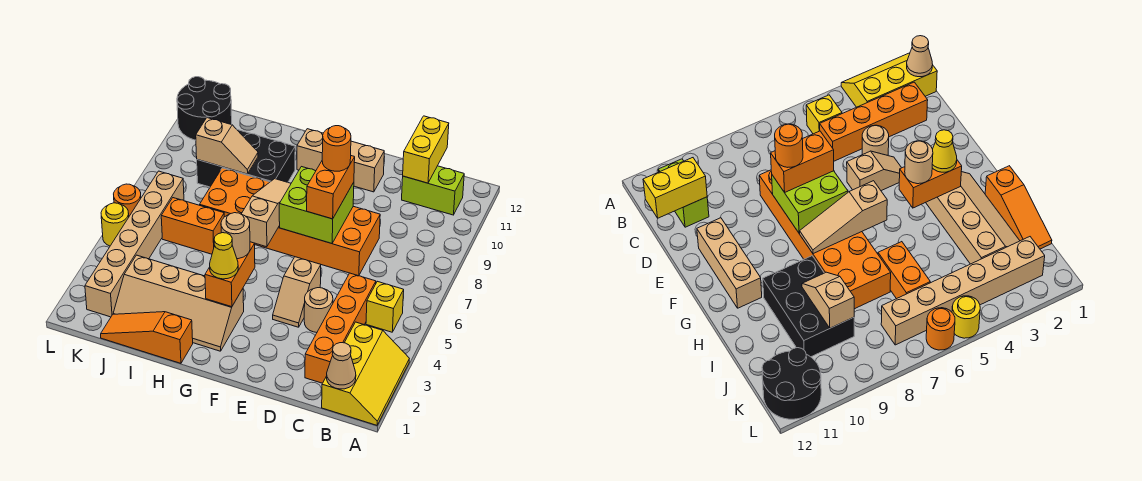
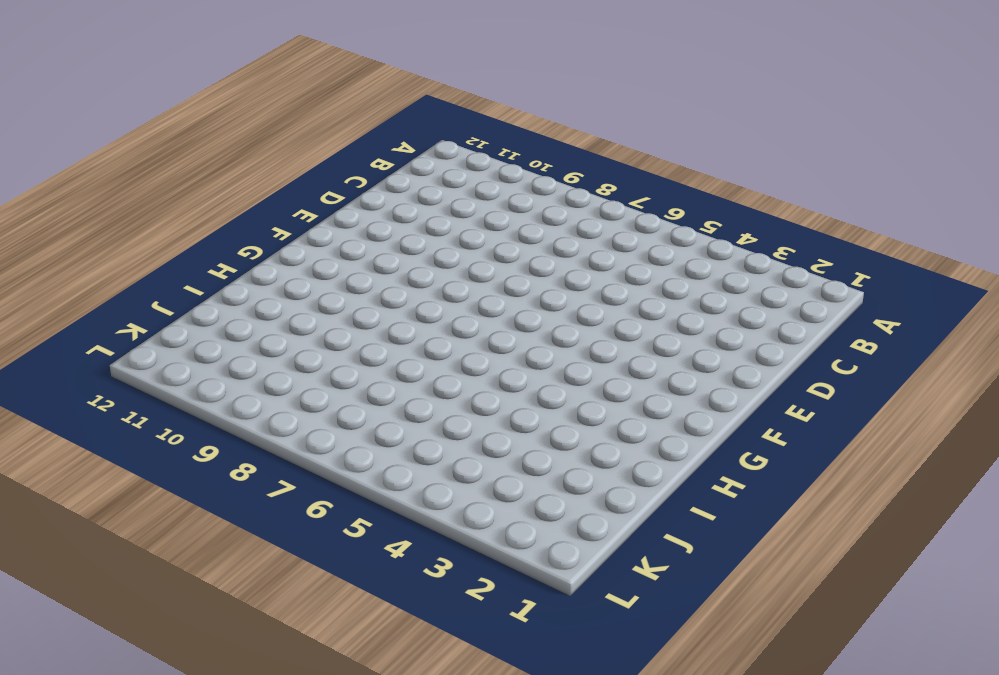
none -> yellow slope A1:B3 level 1 top B
none -> yellow brick B5 level 1
none -> lime brick B11:C11 level 1

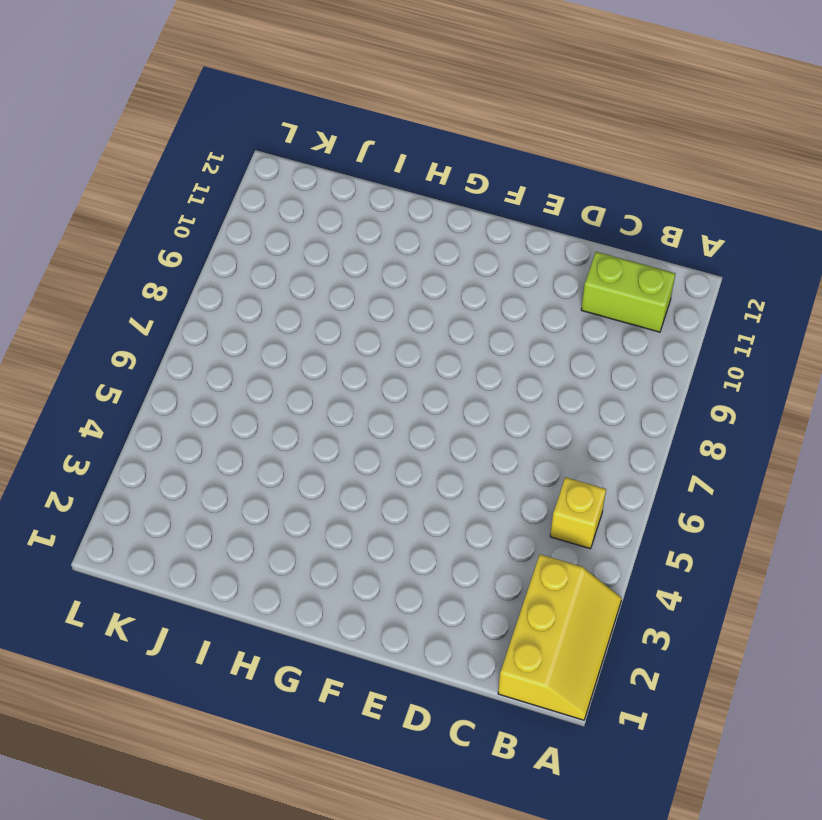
none -> orange brick C2:C5 level 1
none -> tan round brick D4 level 1
none -> orange brick D7:I8 level 1

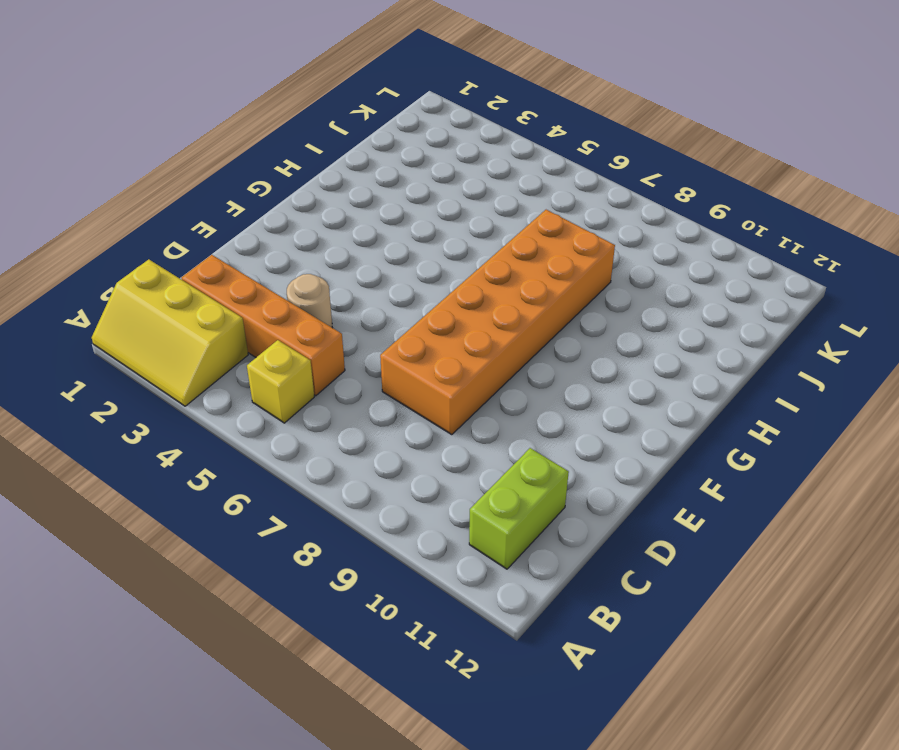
none -> tan slope E4:E5 level 1 top 5
none -> tan brick E11:G11 level 1
none -> tan slope G2:J3 level 1 top 3

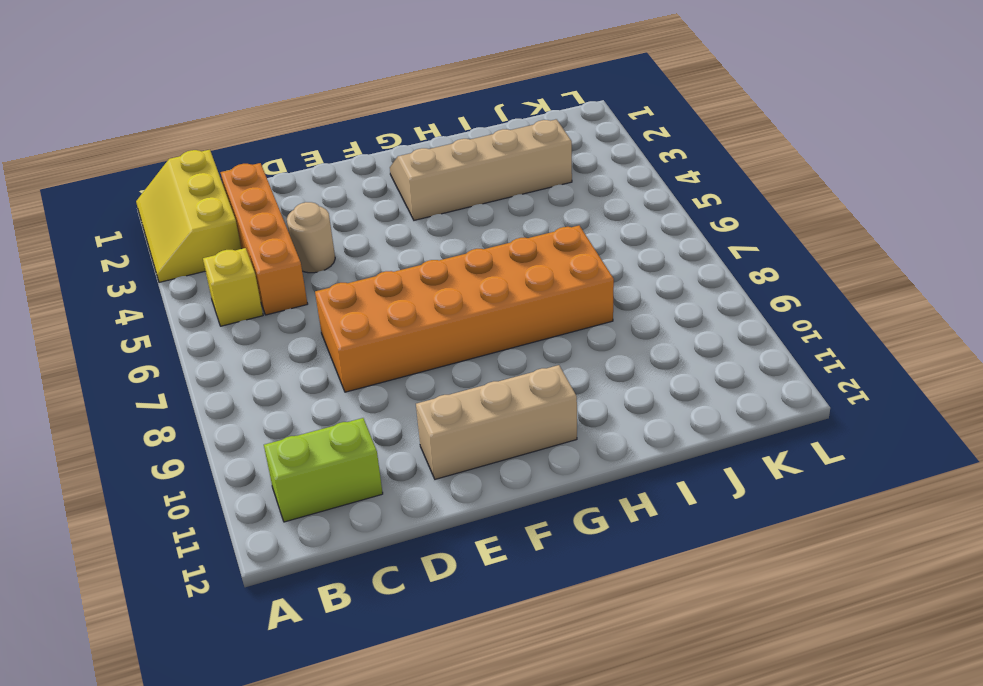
none -> tan slope E4:E5 level 1 top 5
none -> orange slope H1:J1 level 1 top H
none -> black brick H9:J10 level 1

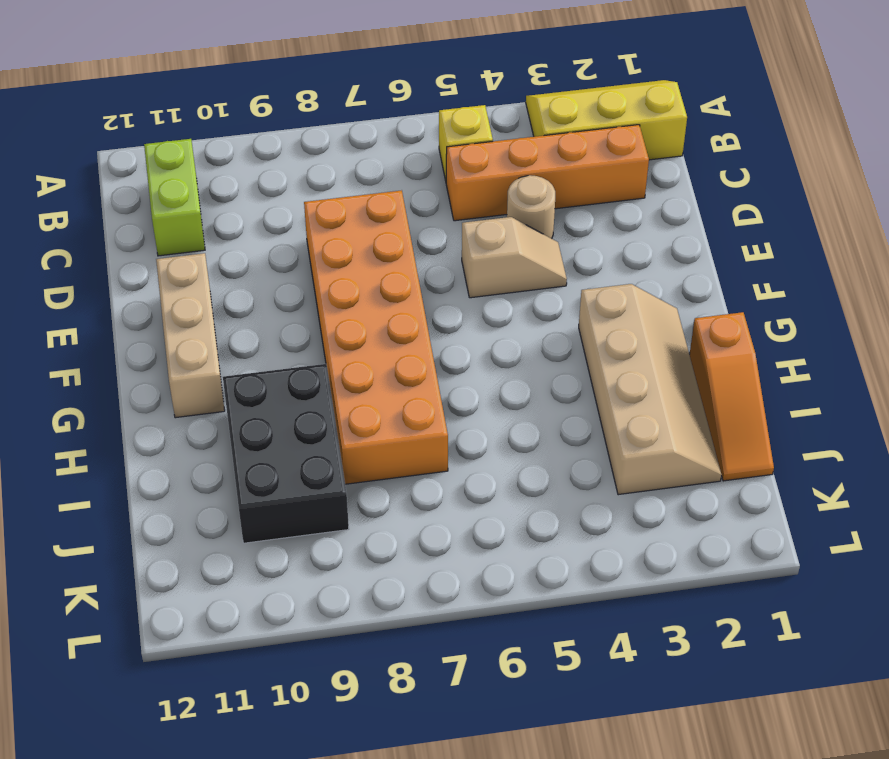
none -> orange brick I6:J6 level 1
none -> tan brick K2:K7 level 1
none -> black round brick K11:L12 level 1

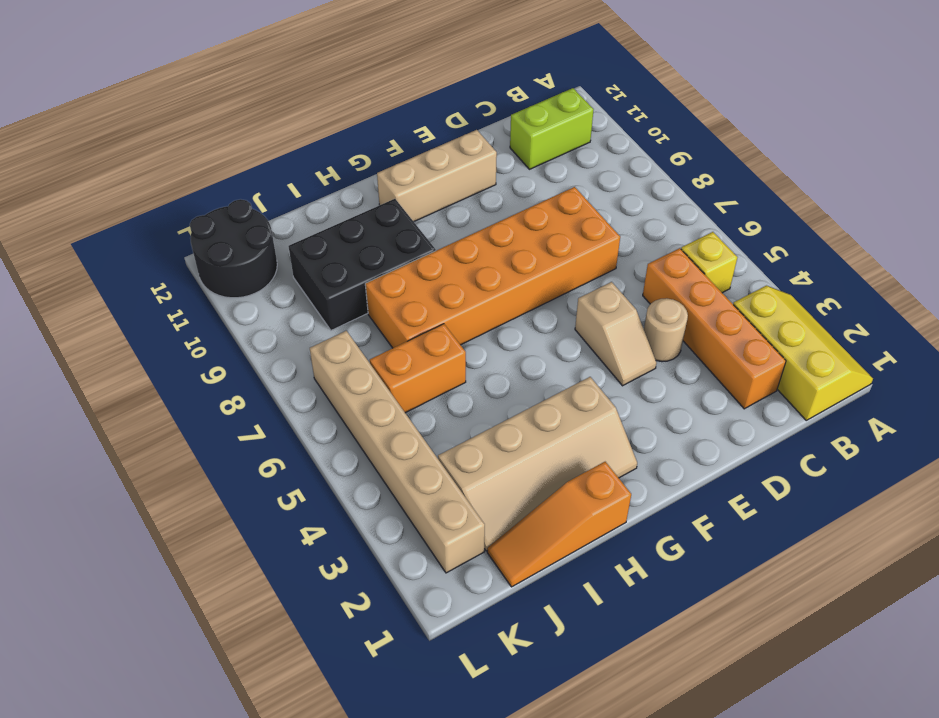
none -> yellow round brick L5 level 1
none -> orange round brick L6 level 1
none -> tan cone B1 level 2

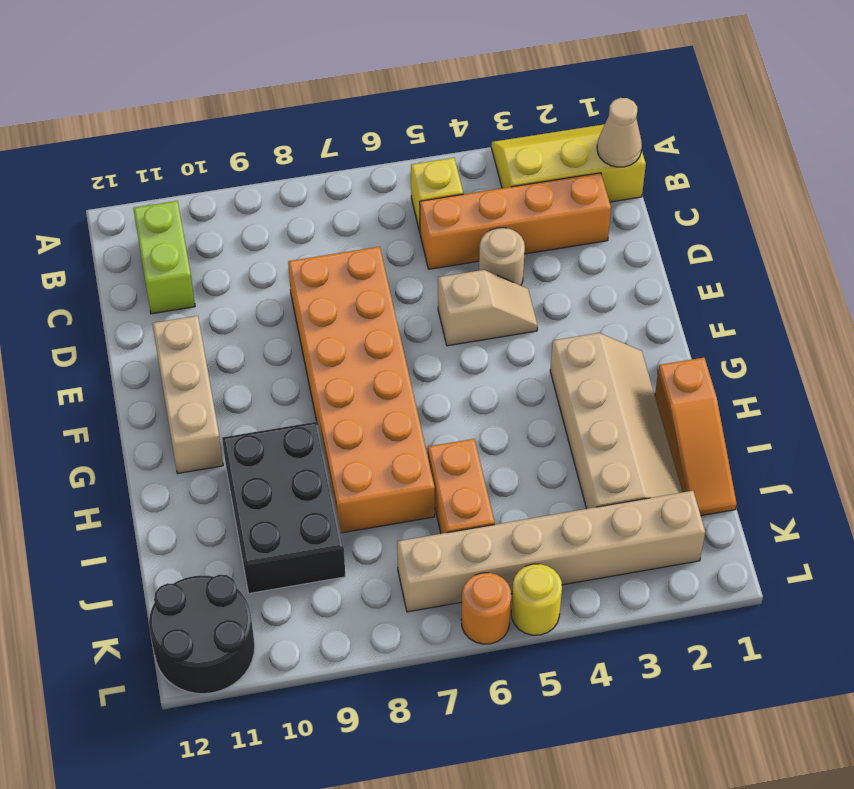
none -> yellow brick C11:C12 level 2
none -> lime brick E7:F8 level 2
none -> orange brick G3:G4 level 2

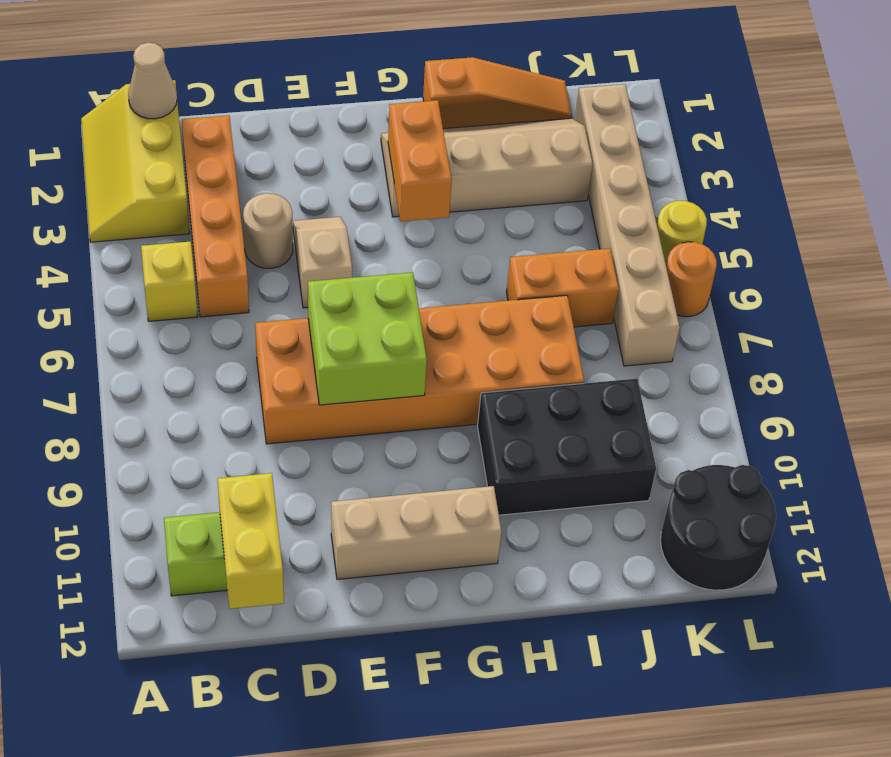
none -> tan slope G6:G8 level 2 top 6
none -> tan slope I9:J9 level 2 top J
none -> orange brick E7:E8 level 3

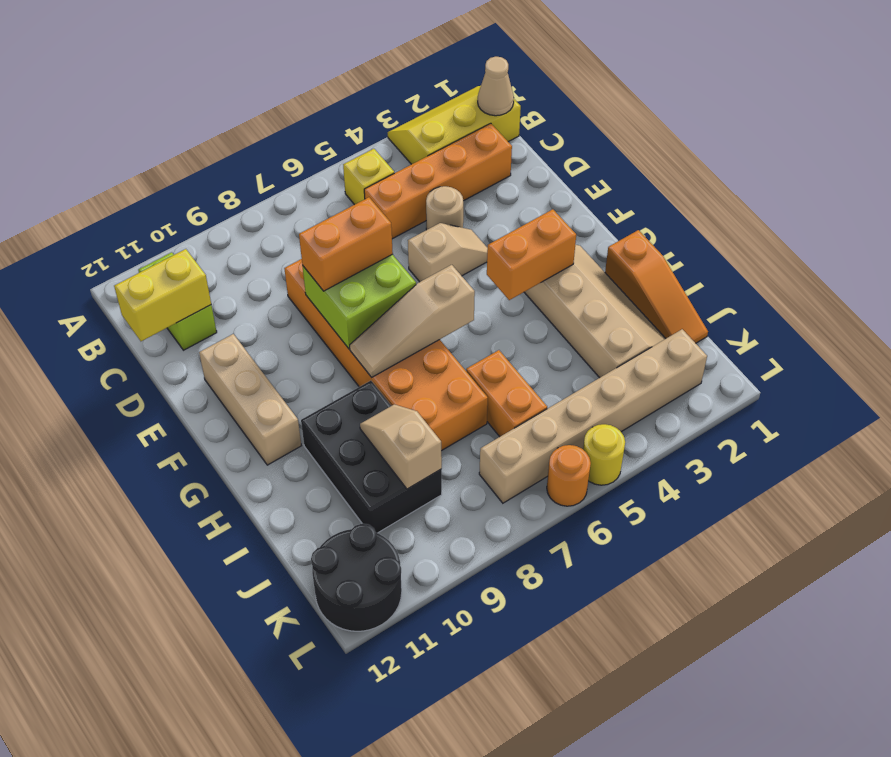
none -> yellow cone G3 level 3
none -> tan round brick G4 level 3
none -> orange round brick E8 level 4

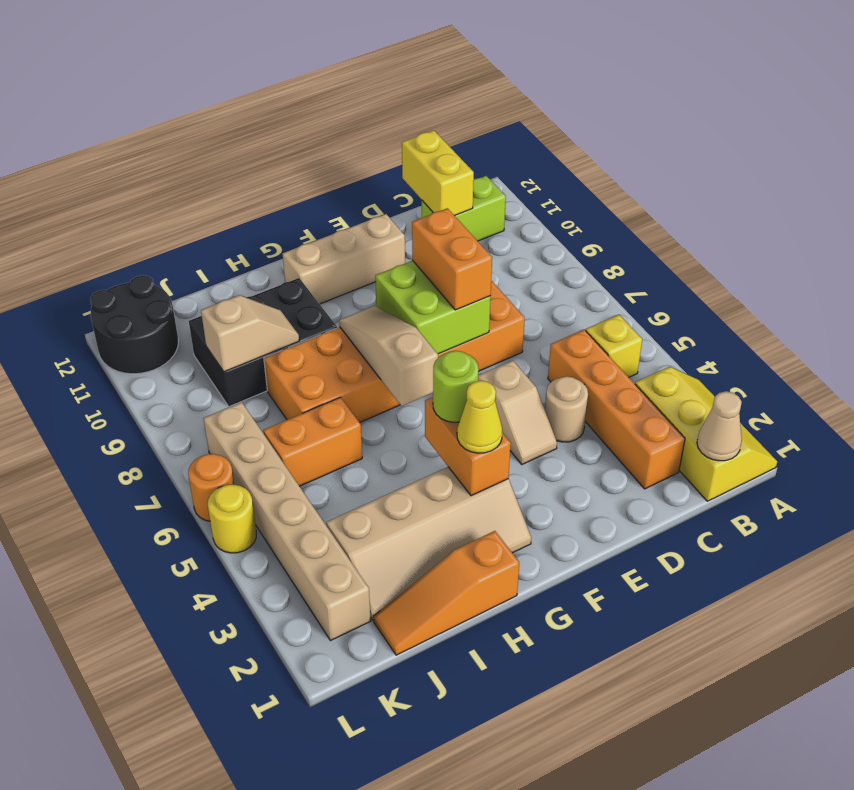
lime round brick G4 level 3 -> tan round brick G4 level 3
none -> orange round brick E8 level 4

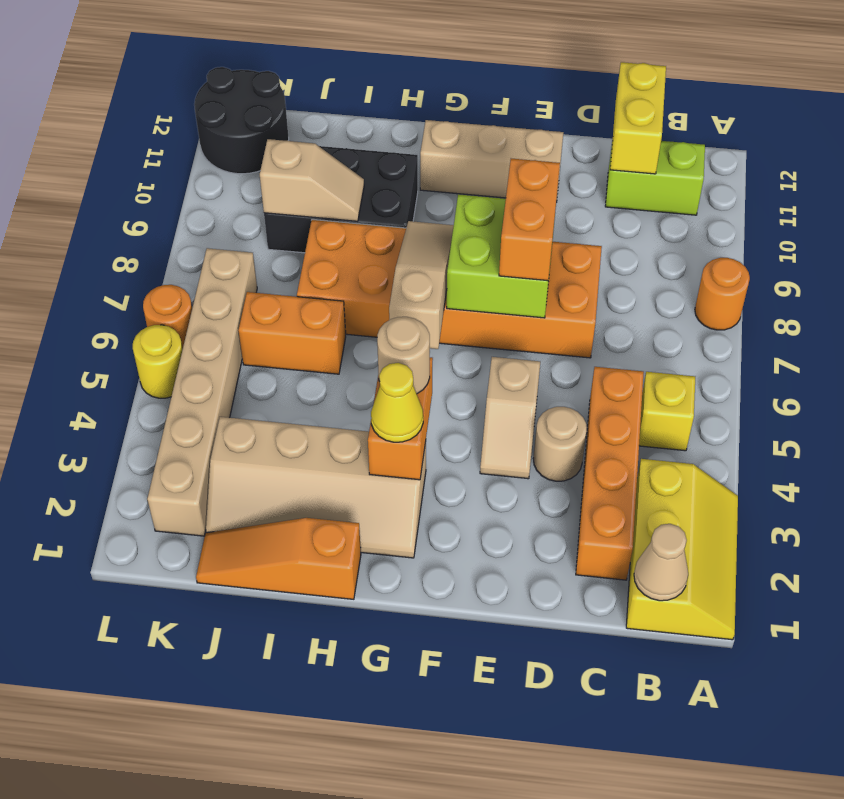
orange round brick A8 level 1 -> orange round brick E8 level 4

